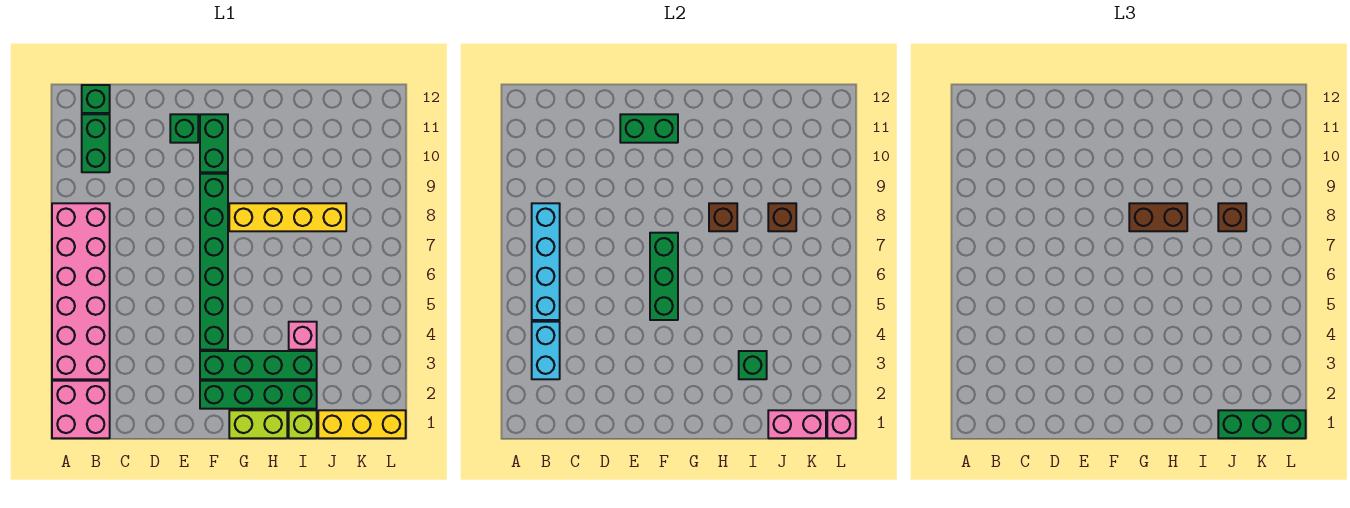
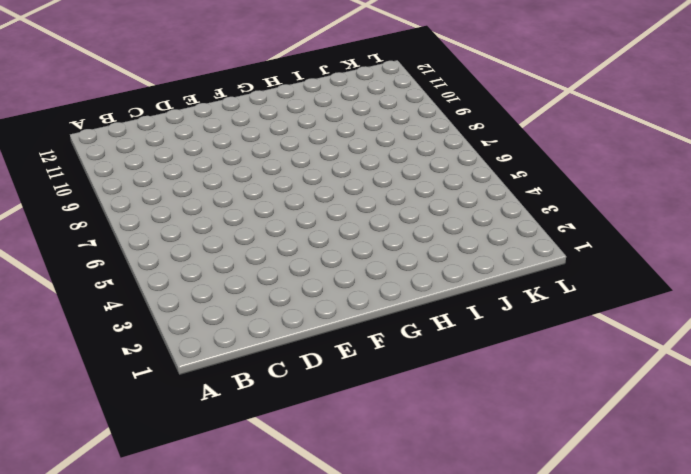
none -> pink brick A1:B2 level 1
none -> pink brick A3:B8 level 1
none -> green brick B10:B11 level 1

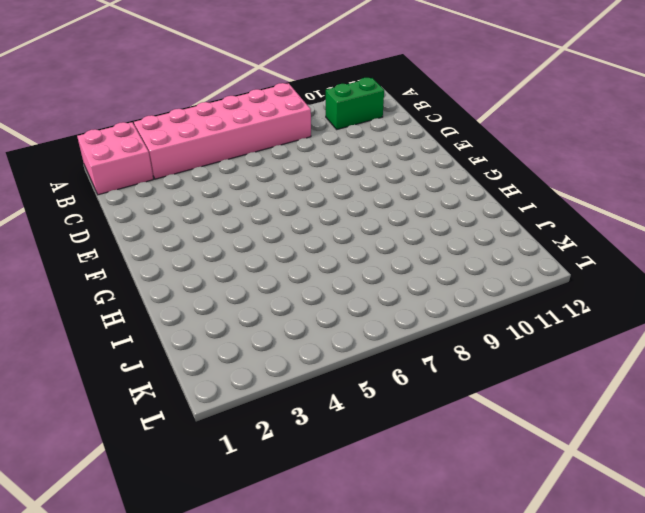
none -> green brick B12 level 1
none -> green brick E11 level 1
none -> green brick F2:I2 level 1

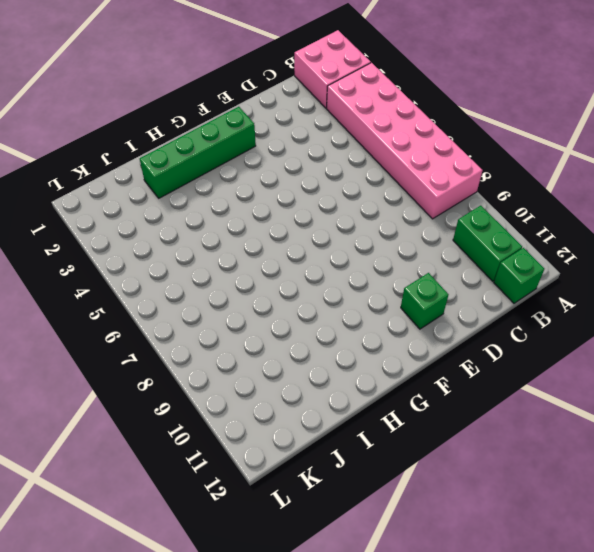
none -> green brick F3:I3 level 1
none -> green brick F4:F9 level 1
none -> green brick F10:F11 level 1

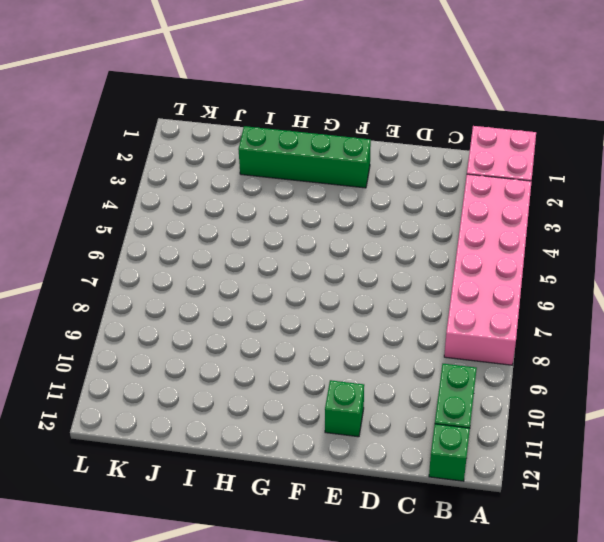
none -> green brick F3:I3 level 1
none -> green brick F4:F9 level 1
none -> green brick F10:F11 level 1

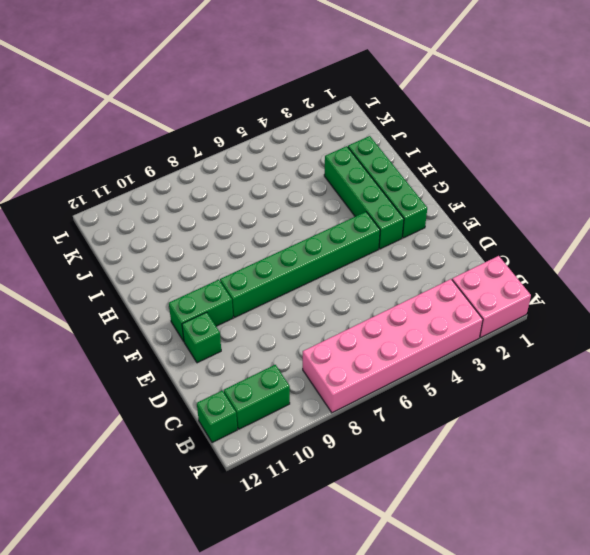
none -> lime brick G1:H1 level 1
none -> yellow brick G8:J8 level 1
none -> lime brick I1 level 1

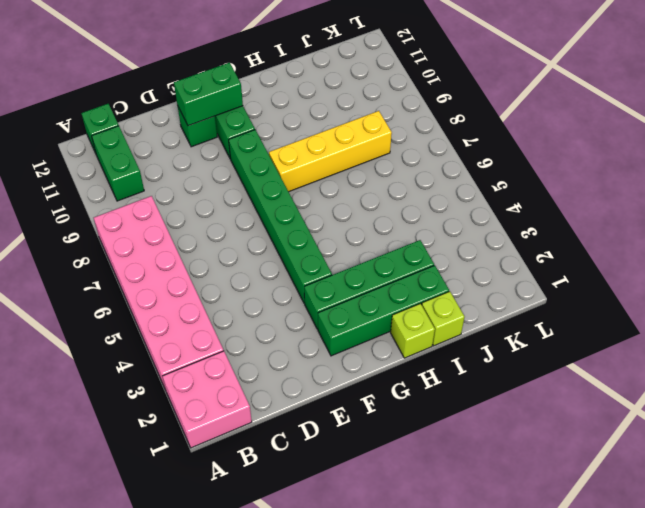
lime brick H1 level 1 -> lime brick G1:H1 level 1
none -> pink brick I4 level 1
none -> yellow brick J1:L1 level 1
none -> cyan brick B3:B4 level 2

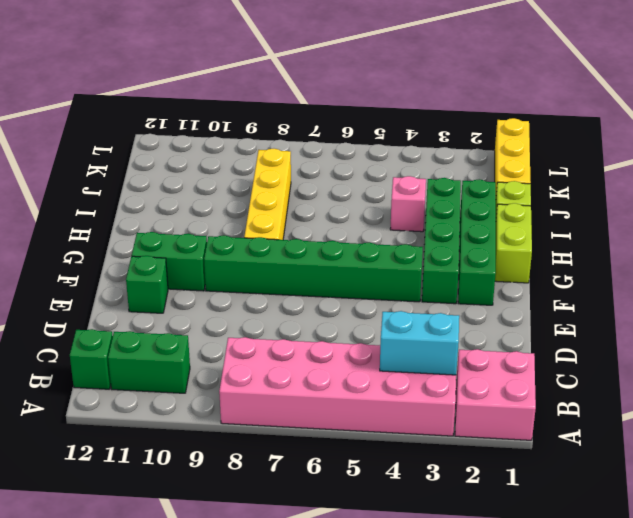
none -> cyan brick B5:B8 level 2
none -> green brick E11:F11 level 2
none -> green brick F5:F7 level 2

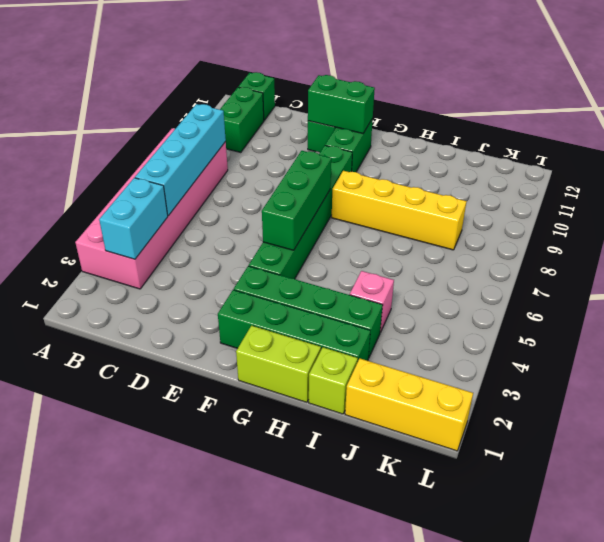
none -> pink brick A1:B2 level 1
none -> brown brick H8 level 2
none -> green brick I3 level 2

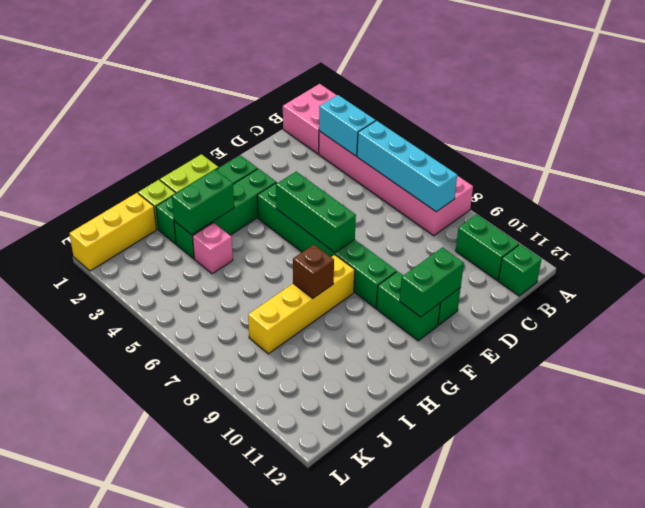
green brick H3:I3 level 2 -> green brick I3 level 2
none -> pink brick J1:K1 level 2
none -> brown brick J8 level 2
none -> pink brick L1 level 2

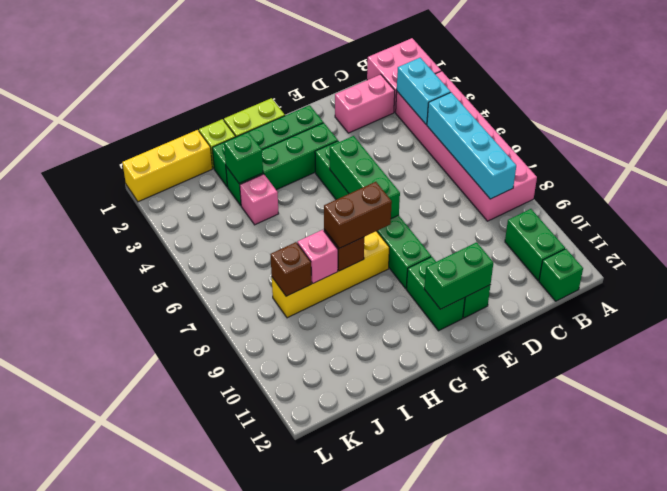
pink brick C2:D2 level 1 -> pink brick J1:K1 level 2
pink brick I8 level 2 -> pink brick L1 level 2
none -> green brick J1:L1 level 3
none -> brown brick J8 level 3

